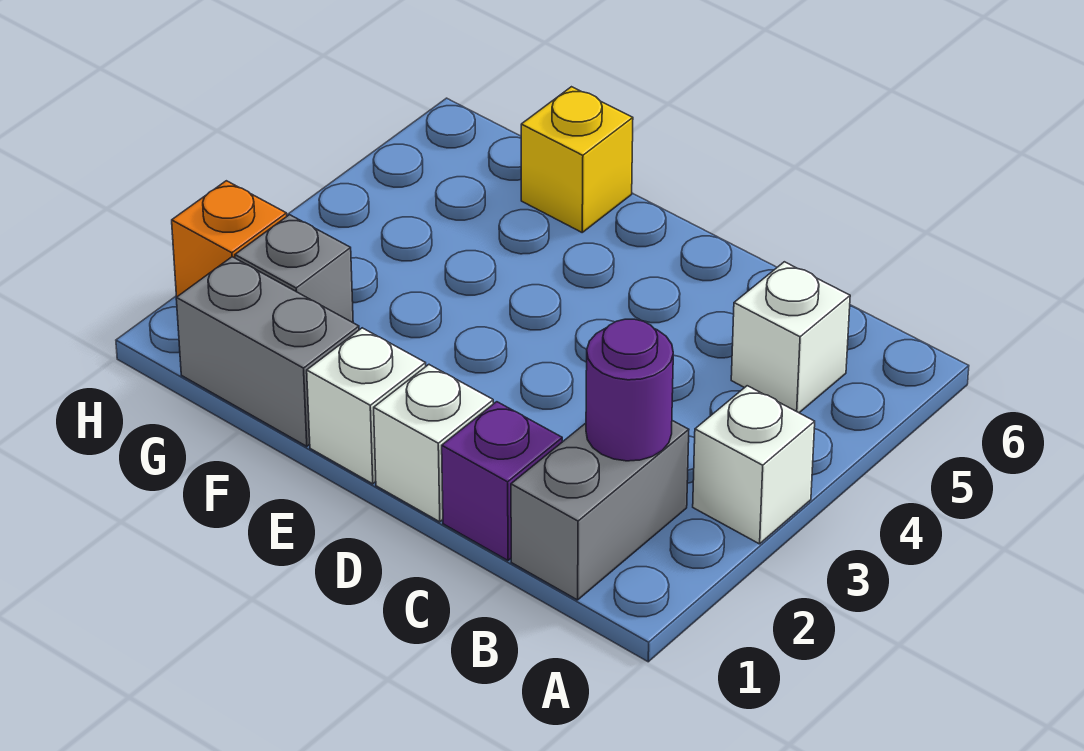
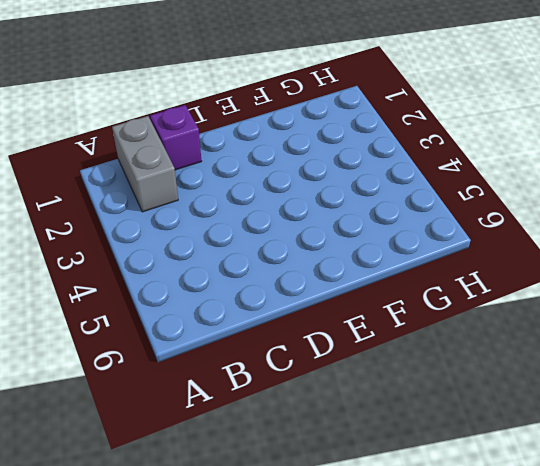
none -> white brick A3 level 1
none -> white brick B5 level 1

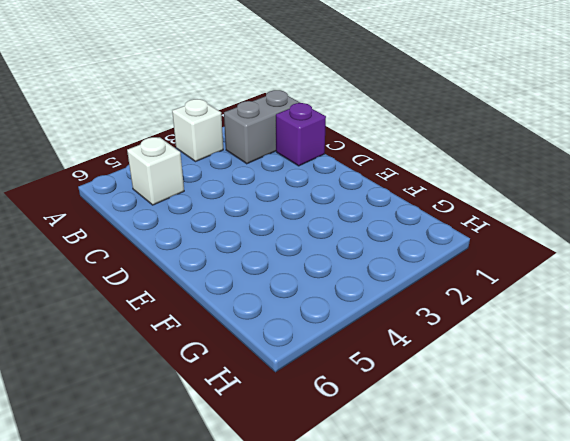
none -> white brick D1 level 1
none -> white brick E1 level 1

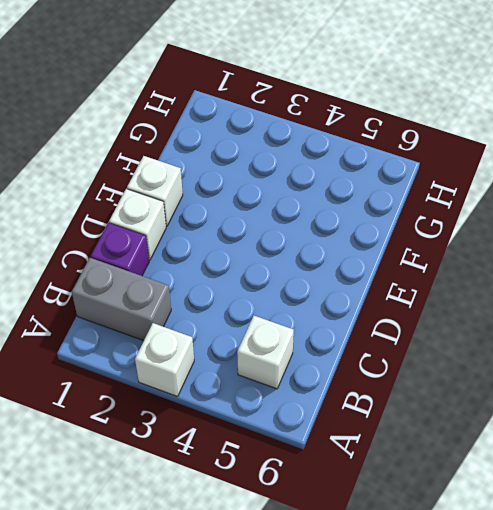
none -> grey brick F1:G1 level 1
none -> yellow brick F6 level 1

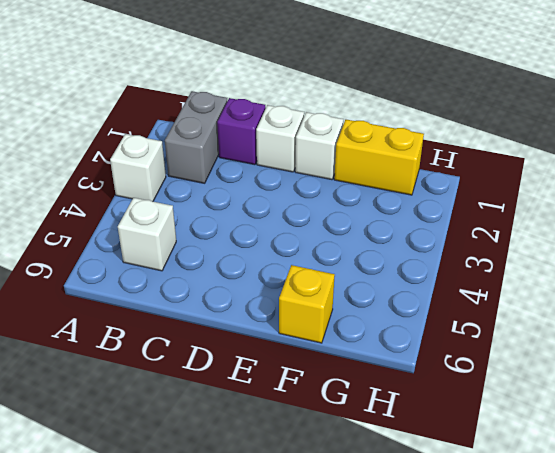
yellow brick F1:G1 level 1 -> grey brick F1:G1 level 1
none -> grey brick G2 level 1
none -> orange brick H2 level 1

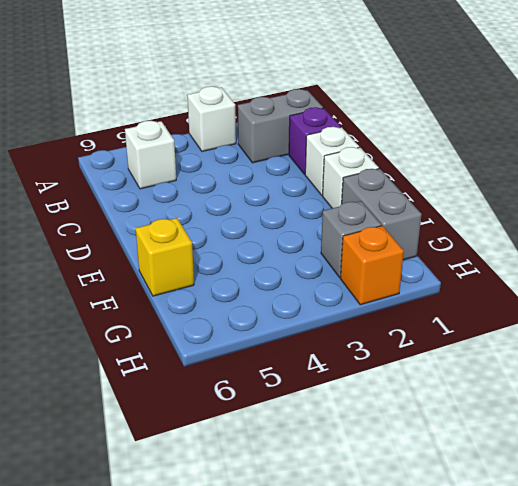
none -> purple round brick B2 level 2

